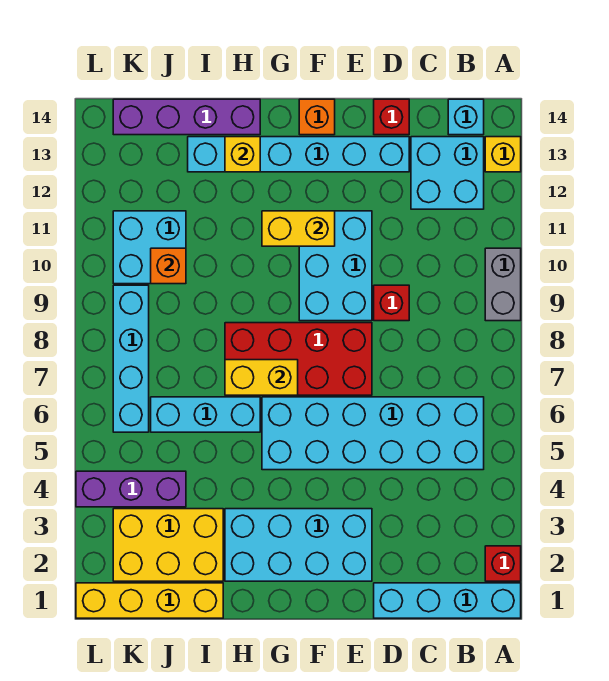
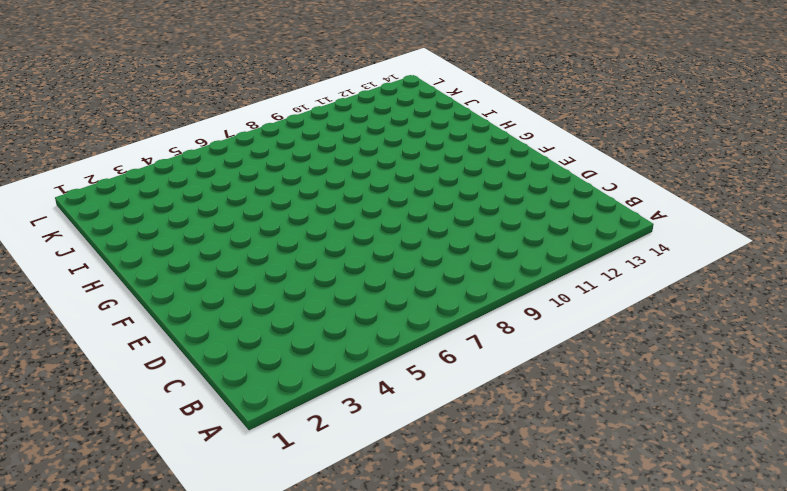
none -> cyan brick A1:D1 level 1
none -> red brick A2 level 1
none -> grey brick A9:A10 level 1

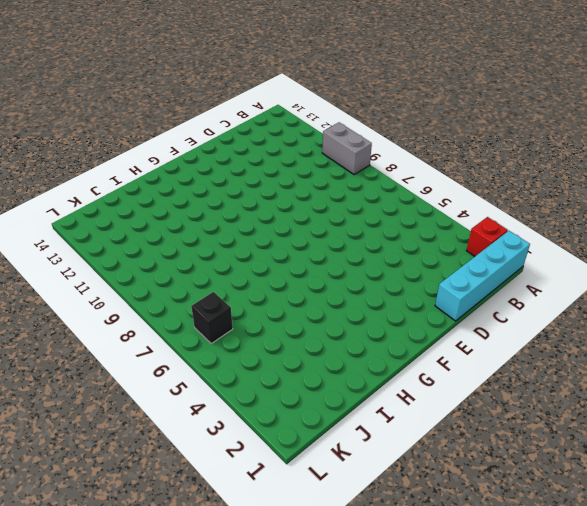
black brick K6 level 1 -> cyan brick K6:K9 level 1
none -> yellow brick A13 level 1
none -> cyan brick B5:G6 level 1
none -> cyan brick B12:C13 level 1

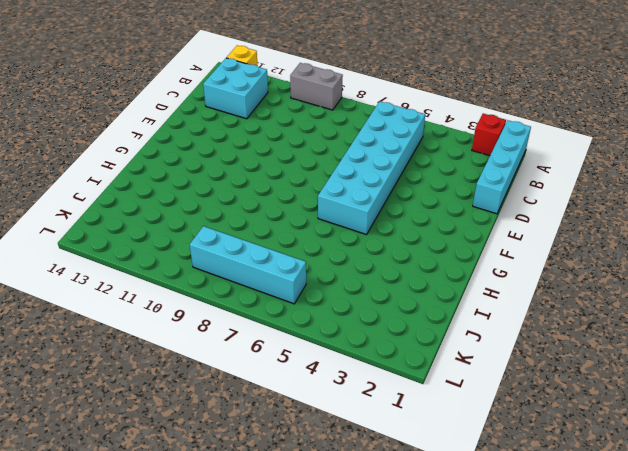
none -> cyan brick B14 level 1
none -> red brick D9 level 1
none -> cyan brick D13:I13 level 1

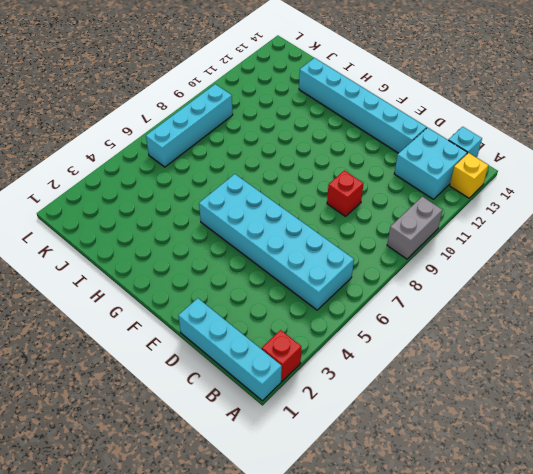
none -> red brick D14 level 1
none -> cyan brick E2:H3 level 1
none -> red brick E7:H8 level 1

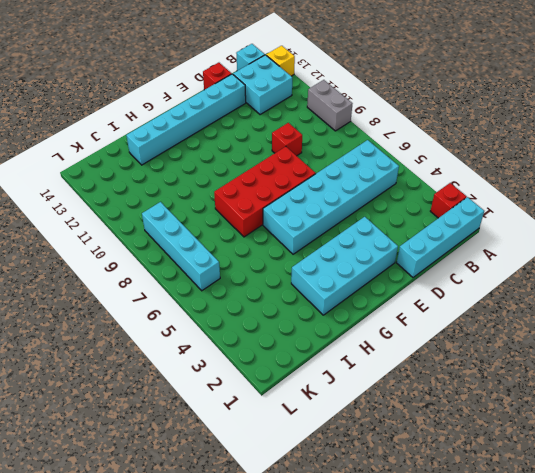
none -> cyan brick E9:F11 level 1
none -> orange brick F14 level 1
none -> cyan brick H6:J6 level 1

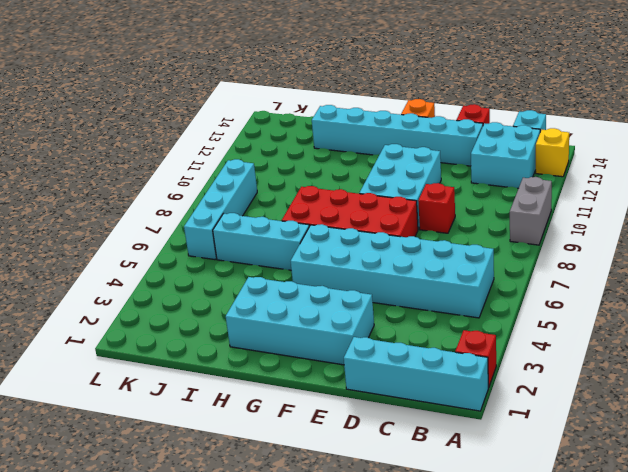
none -> purple brick H14:K14 level 1
none -> yellow brick I1:L1 level 1
none -> yellow brick I2:K3 level 1

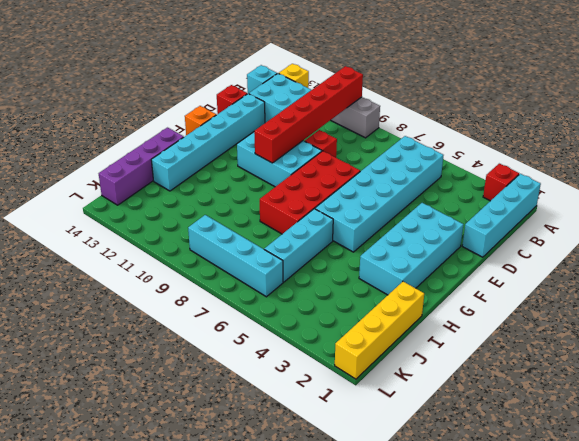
red brick A10:F10 level 2 -> none
none -> yellow brick I2:K3 level 1
none -> purple brick J4:L4 level 1
none -> cyan brick J10:K11 level 1

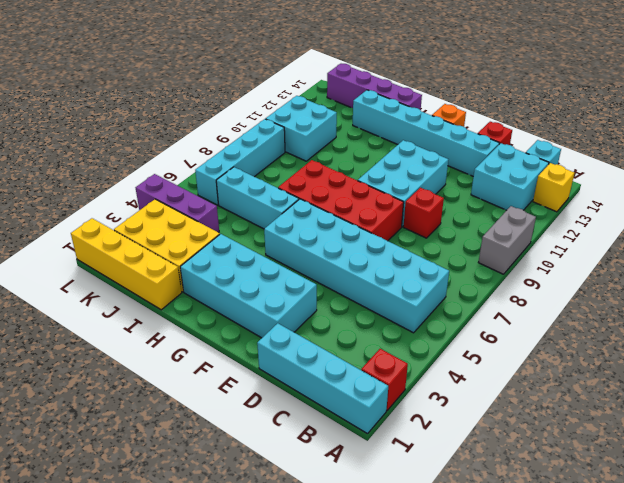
none -> yellow brick F11:G11 level 2
none -> yellow brick G7:H7 level 2
none -> yellow brick H13 level 2

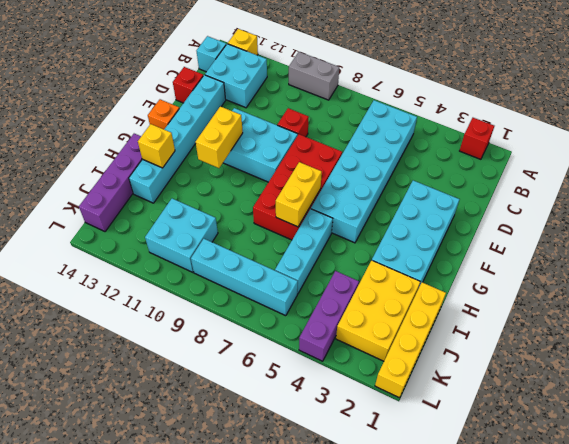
none -> cyan brick A1:D1 level 1
none -> orange brick J10 level 2

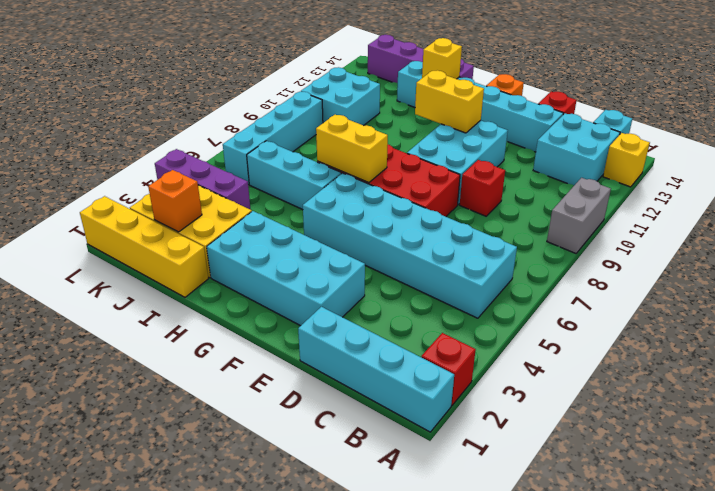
orange brick J2 level 2 -> orange brick J10 level 2

